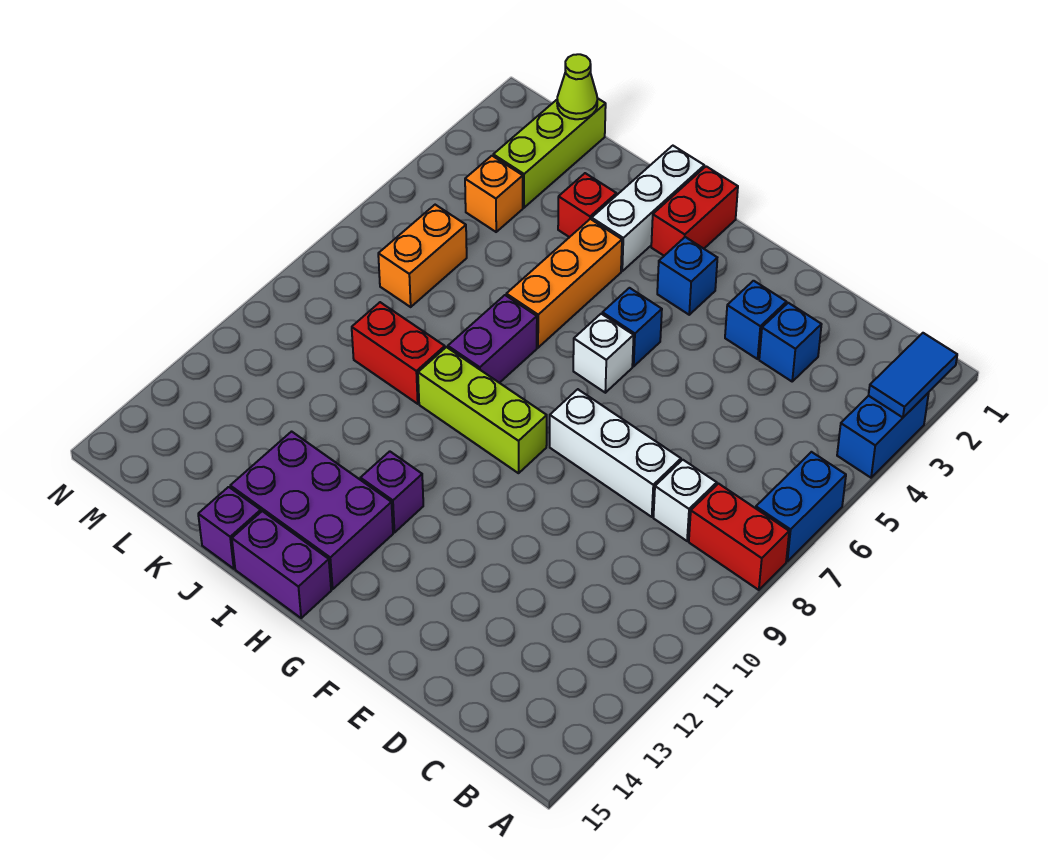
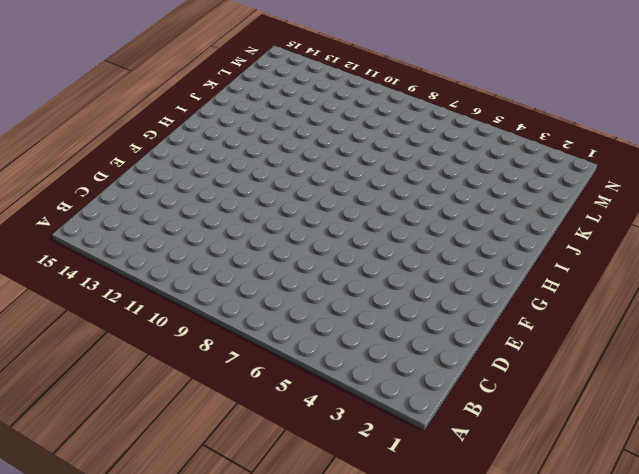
none -> blue brick A3:A4 level 1
none -> blue brick A6:A7 level 1
none -> red brick A8:B8 level 1

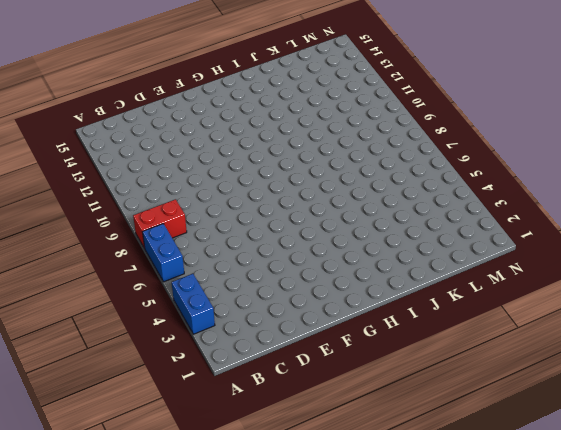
none -> white brick C8 level 1
none -> blue brick D3 level 1
none -> white brick D8:F8 level 1

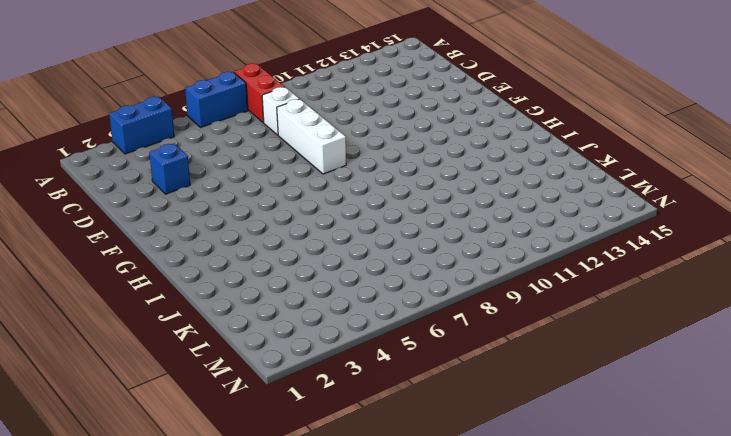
none -> blue brick E3 level 1
none -> blue brick G3 level 1
none -> blue brick G5 level 1

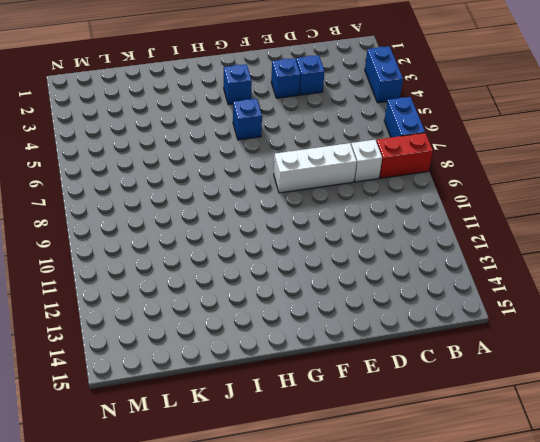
none -> white brick G6 level 1
none -> lime brick G9:I9 level 1
none -> red brick H1:H2 level 1

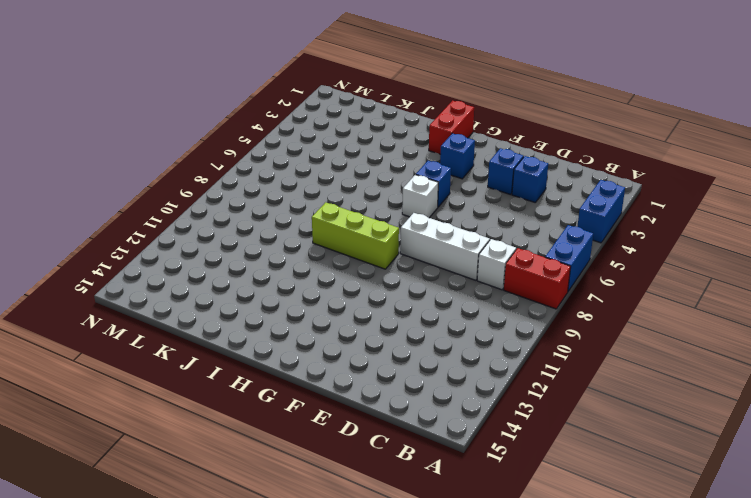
none -> purple brick H12 level 1
none -> purple brick H13:J14 level 1
none -> purple brick H15:I15 level 1

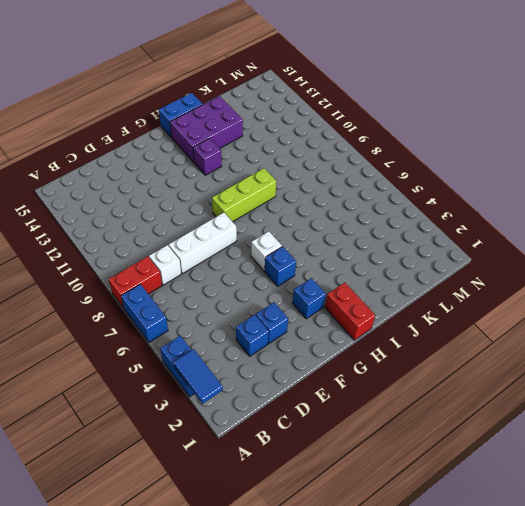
blue brick H15:I15 level 1 -> purple brick H15:I15 level 1
none -> white brick I1:I3 level 1
none -> orange brick I4:I6 level 1
none -> purple brick I7:I8 level 1

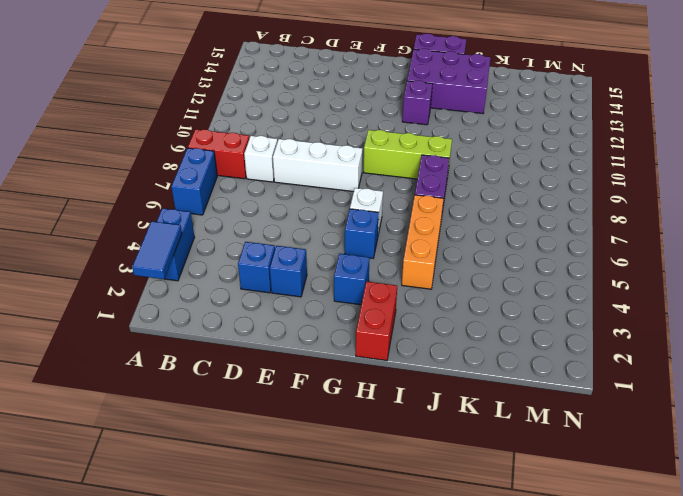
none -> white brick I1:I3 level 1
none -> red brick J3 level 1
none -> red brick J9:K9 level 1

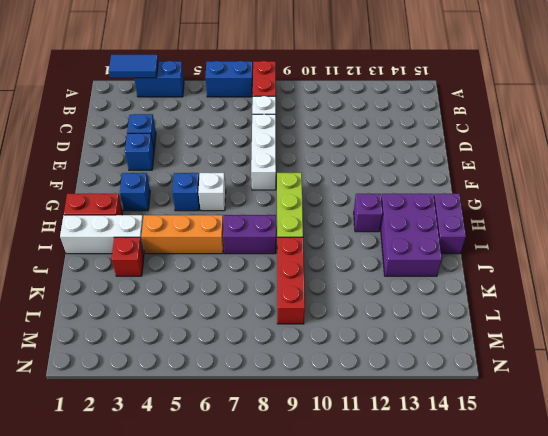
red brick J9:L9 level 1 -> red brick J9:K9 level 1
none -> purple brick J15 level 1
none -> lime brick L1:L3 level 1
none -> orange brick L4 level 1

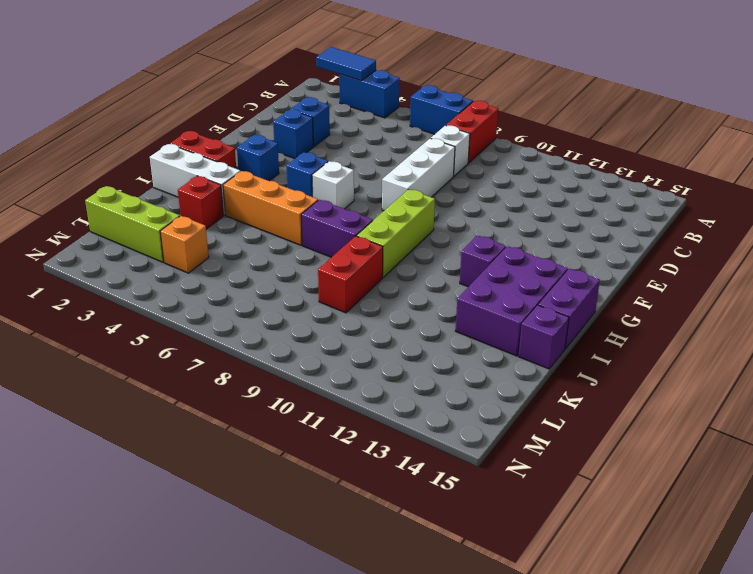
none -> orange brick L6:L7 level 1
none -> lime cone L1 level 2

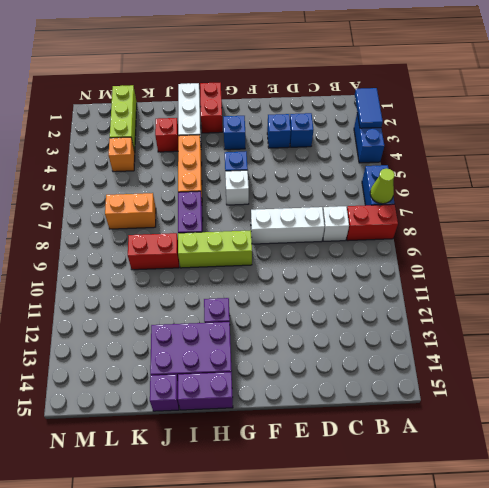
lime cone A7 level 2 -> lime cone L1 level 2
orange brick K7:L7 level 1 -> orange brick L6:L7 level 1

